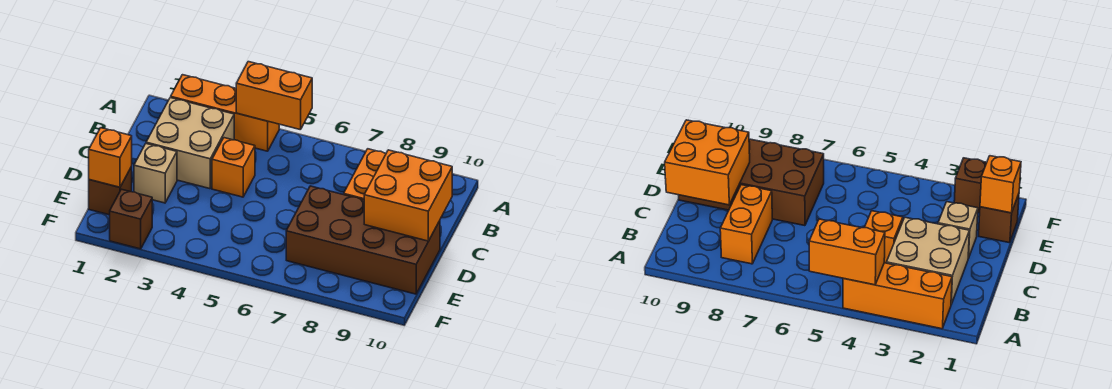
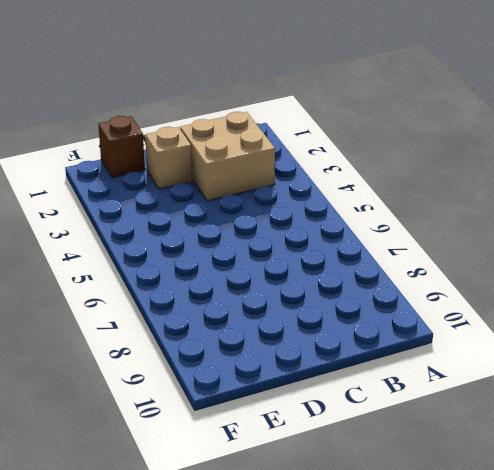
none -> orange brick A2:A4 level 1
none -> orange brick B8:C8 level 1

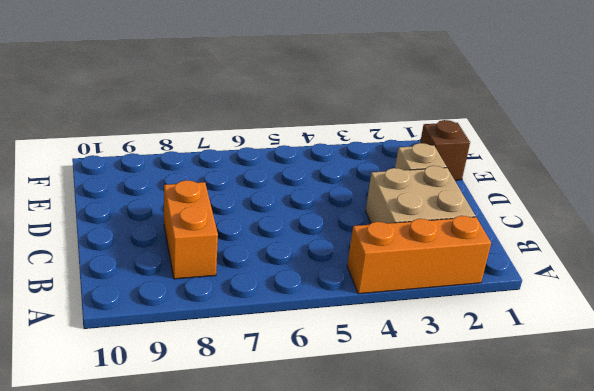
none -> orange brick C4 level 1
none -> brown brick D7:E10 level 1

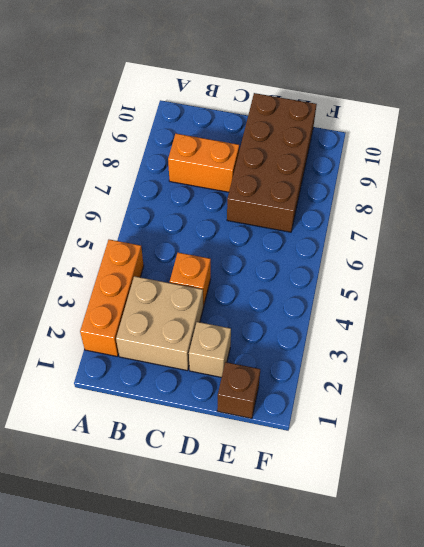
none -> brown brick F2 level 1
none -> orange brick A4:A5 level 2

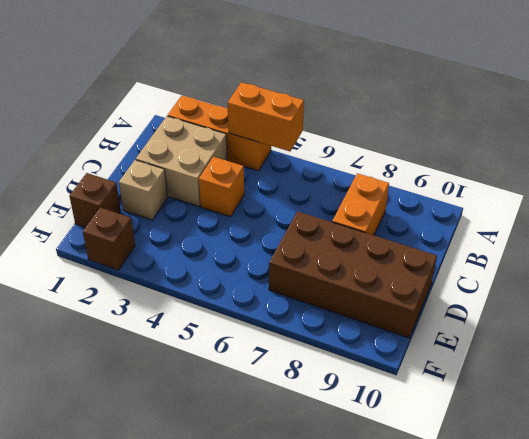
none -> orange brick C9:D10 level 2
none -> orange brick E1 level 2

